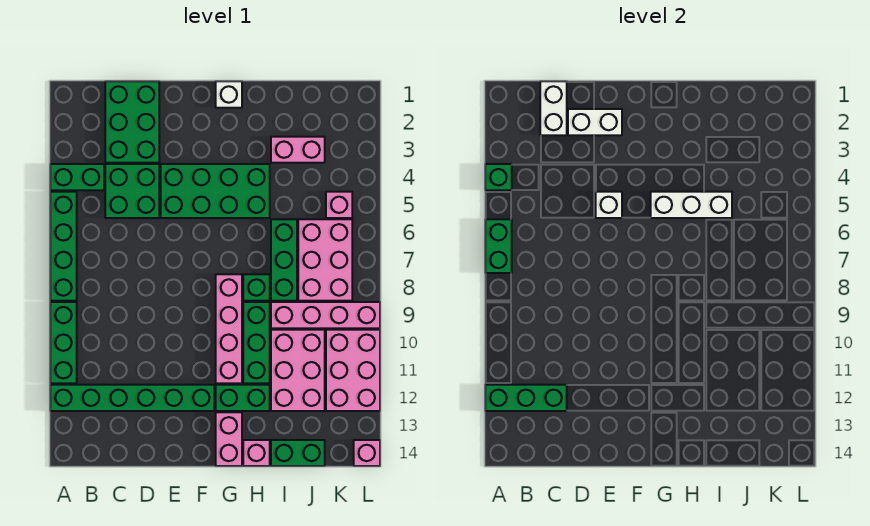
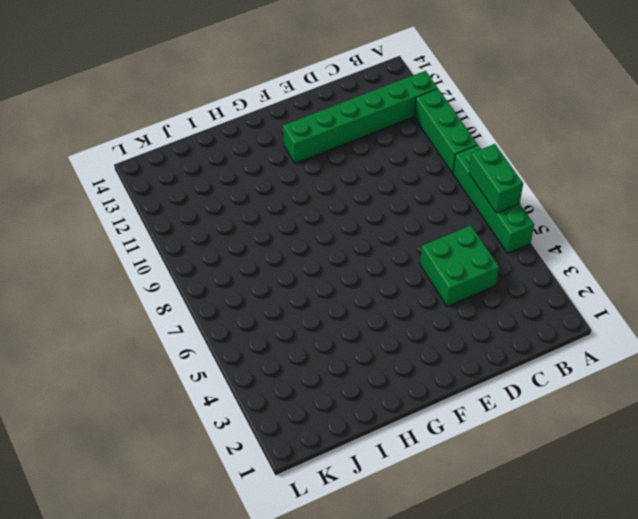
none -> green brick A4:B4 level 1
none -> green brick C1:D3 level 1
none -> green brick E4:H5 level 1
none -> white brick G1 level 1

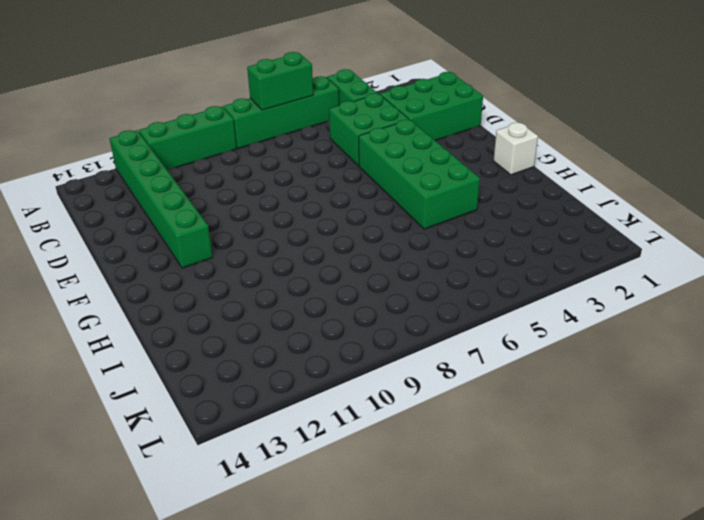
none -> pink brick G8:G11 level 1
none -> green brick G12:H12 level 1
none -> pink brick G13:G14 level 1
none -> green brick H8 level 1

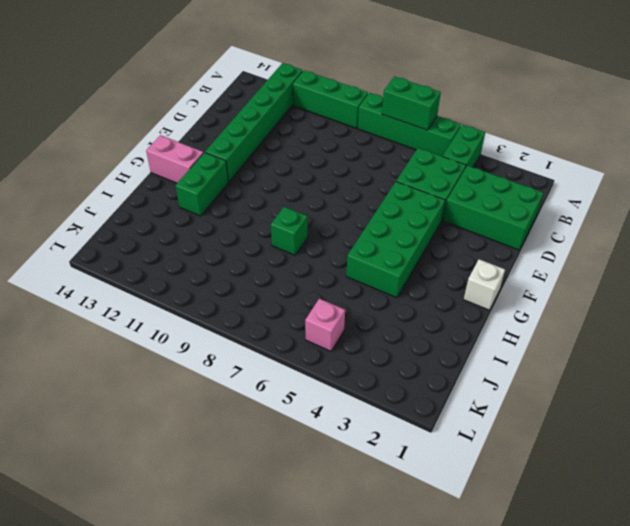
none -> pink brick G8:G11 level 1
none -> green brick H9:H11 level 1
none -> pink brick H14 level 1
none -> pink brick I3:J3 level 1

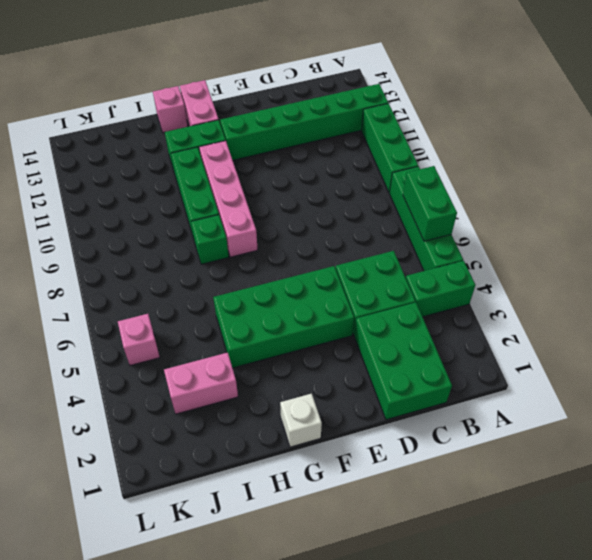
none -> green brick I6:I8 level 1
none -> pink brick I9:L9 level 1
none -> pink brick I10:J12 level 1
none -> green brick I14:J14 level 1

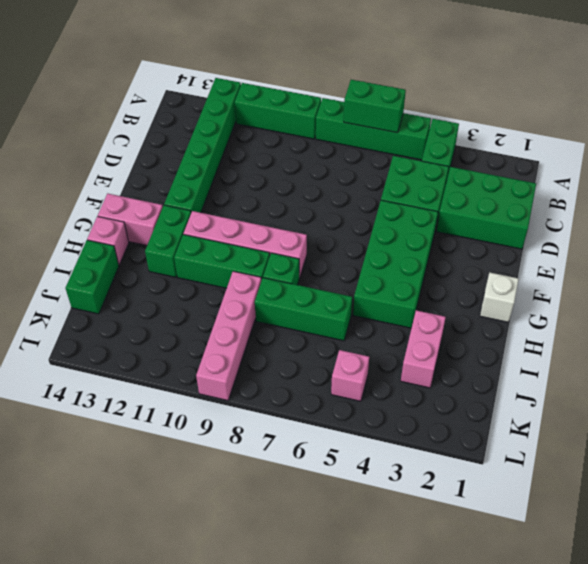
none -> pink brick I10:J12 level 1
none -> pink brick J6:K8 level 1
none -> pink brick K10:L12 level 1
none -> pink brick L14 level 1

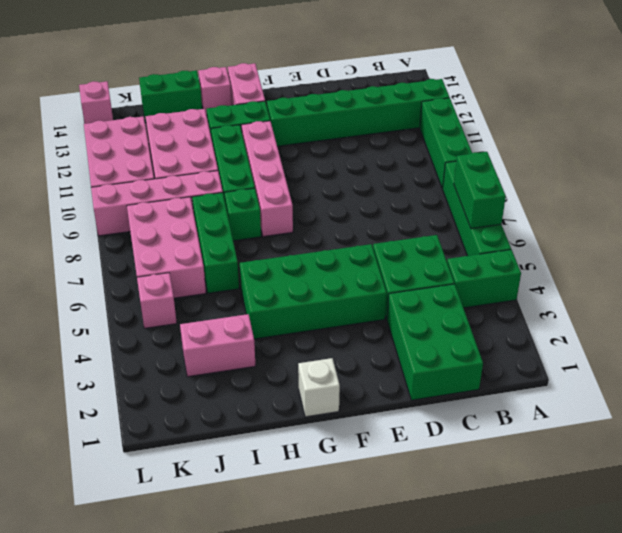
none -> green brick A4 level 2
none -> green brick A12:C12 level 2
none -> white brick C1:C2 level 2
none -> white brick D2:E2 level 2

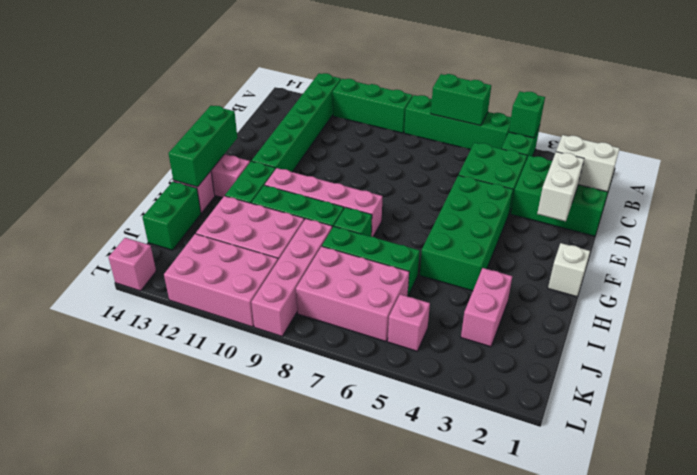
green brick F14:H14 level 2 -> green brick A12:C12 level 2
none -> white brick E5 level 2
none -> white brick G5:I5 level 2

